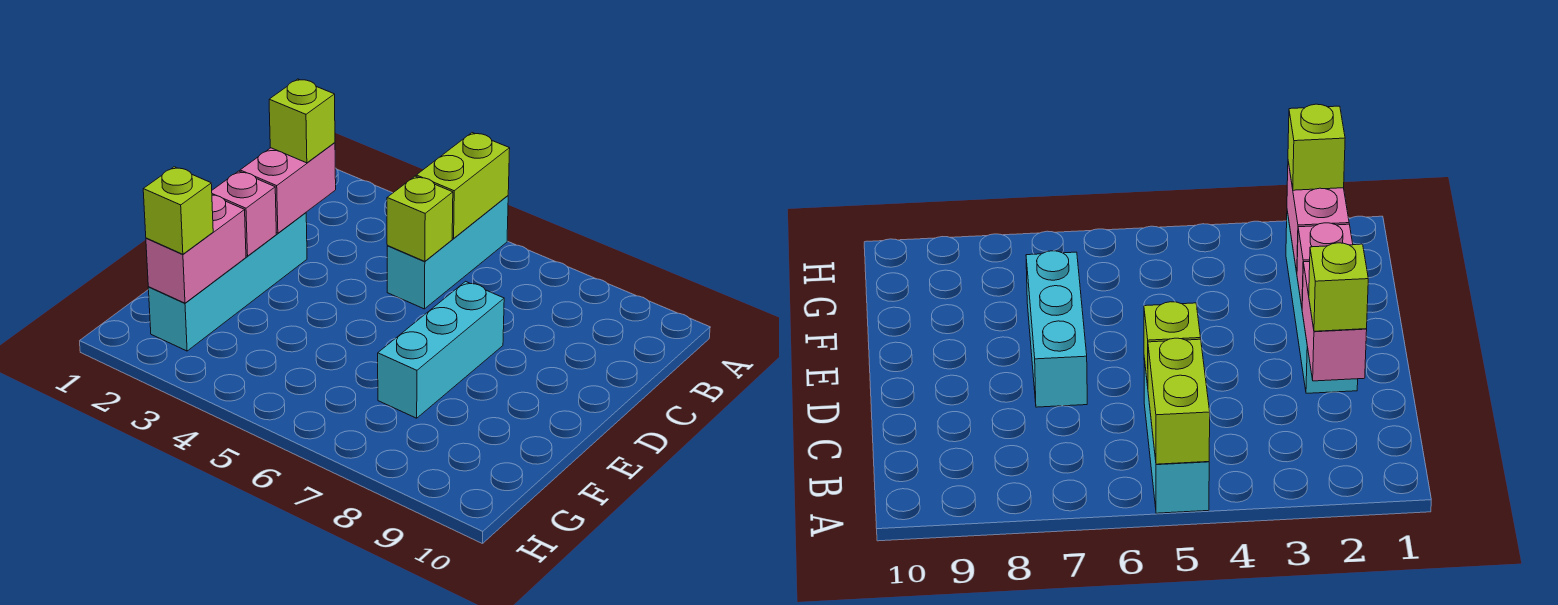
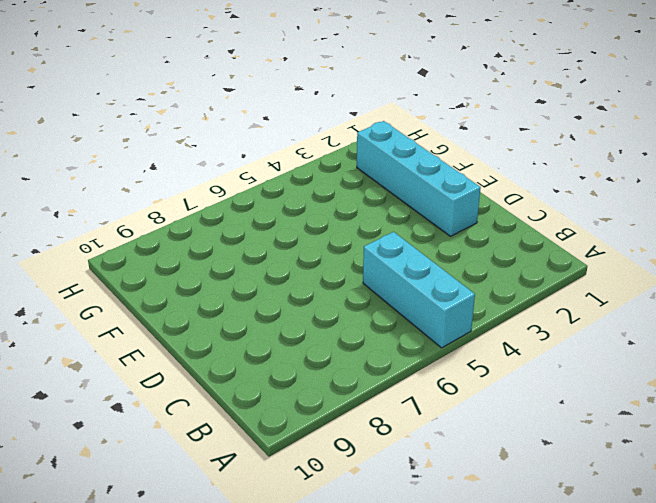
none -> cyan brick D7:F7 level 1
none -> lime brick A5:B5 level 2

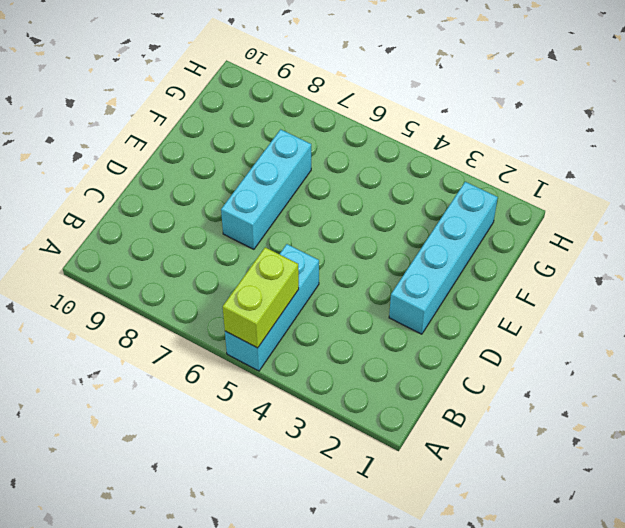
none -> pink brick C2:D2 level 2
none -> lime brick C5 level 2

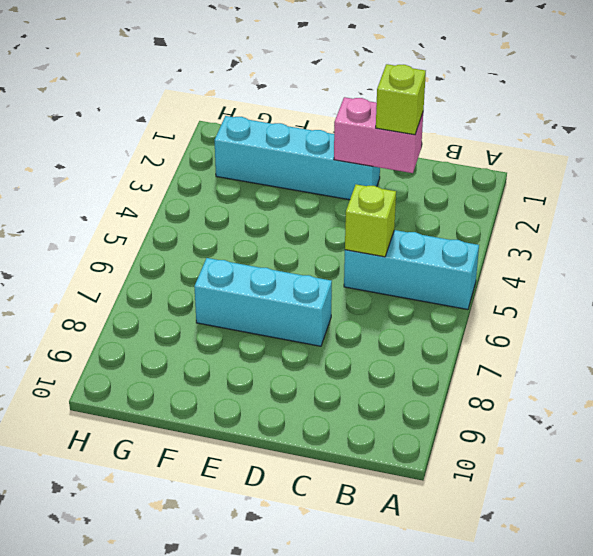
none -> lime brick A5:B5 level 2
none -> pink brick E2 level 2

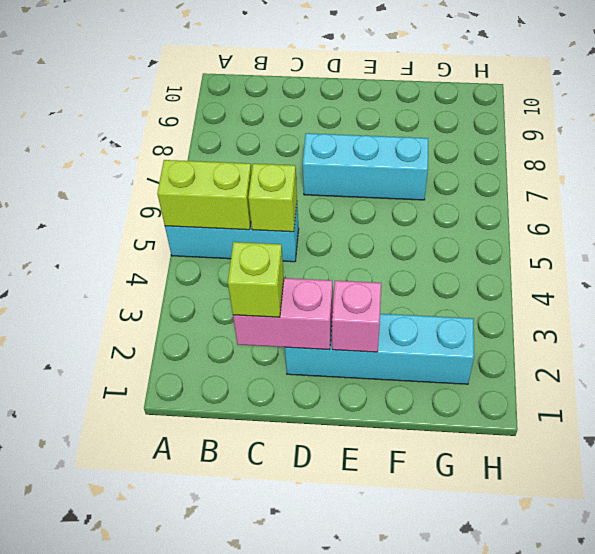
none -> pink brick F2:G2 level 2
none -> lime brick G2 level 3

